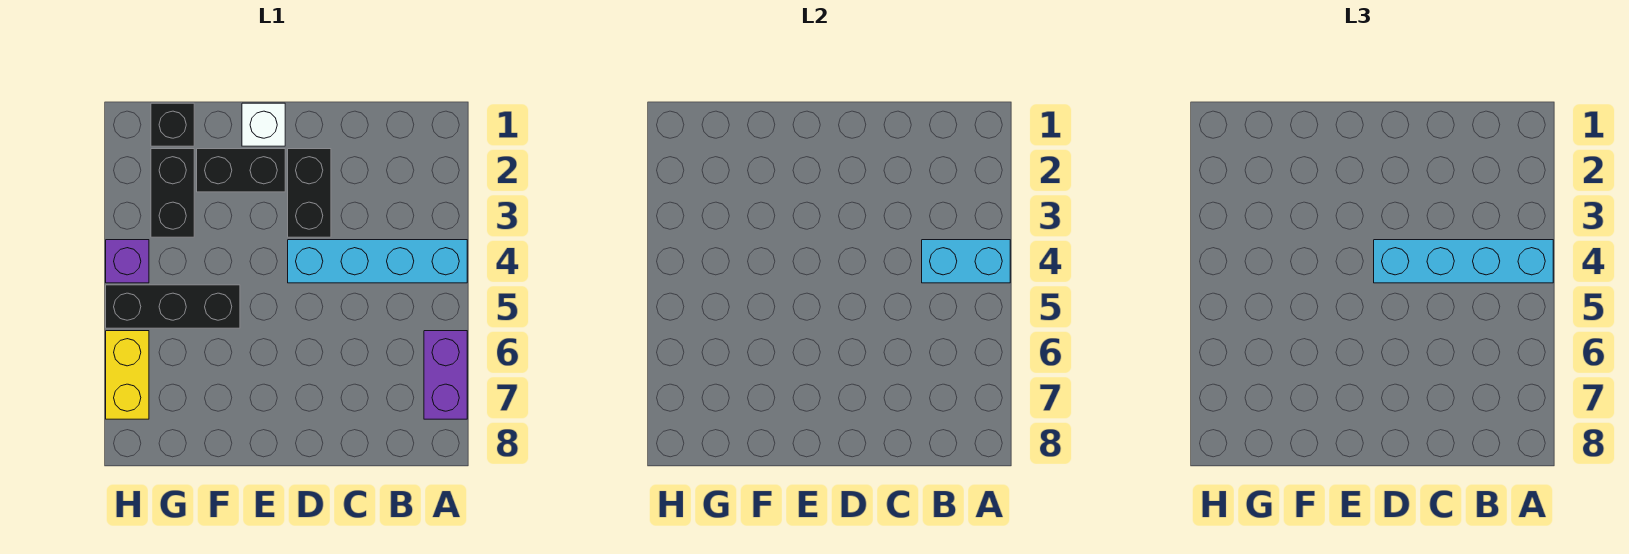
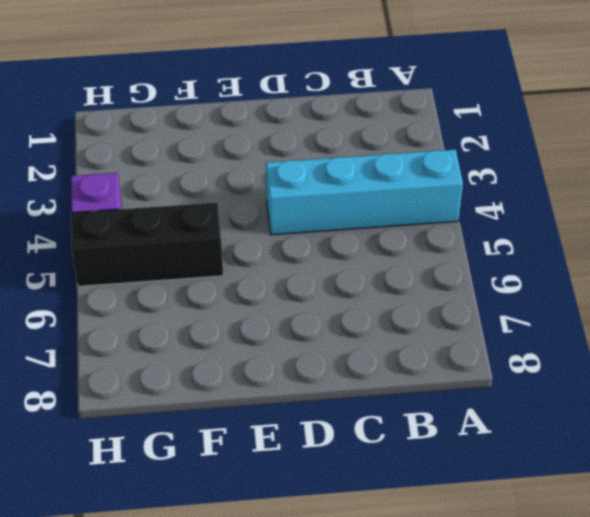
none -> purple brick A6:A7 level 1
none -> black brick D2:D3 level 1
none -> white brick E1 level 1

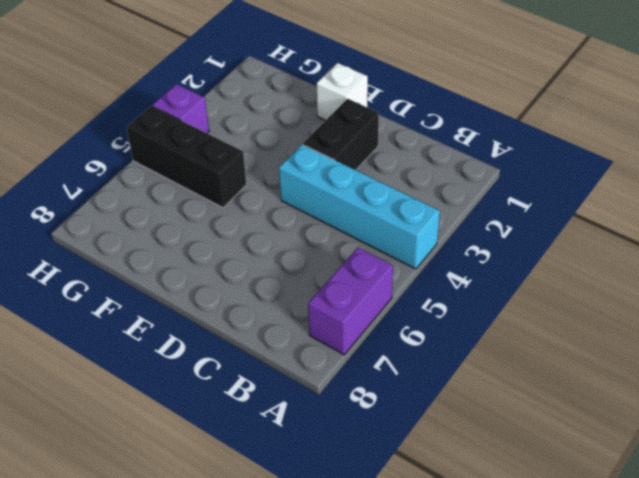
none -> black brick E2:F2 level 1
none -> black brick G1 level 1
none -> black brick G2:G3 level 1

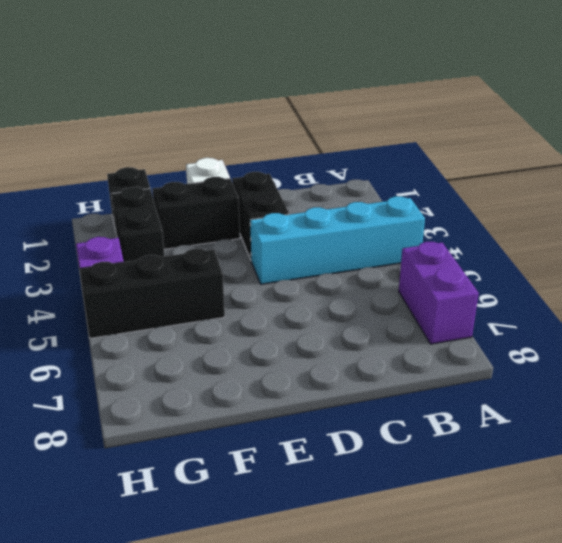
none -> yellow brick H6:H7 level 1
none -> cyan brick A4:B4 level 2
none -> cyan brick A4:D4 level 3

